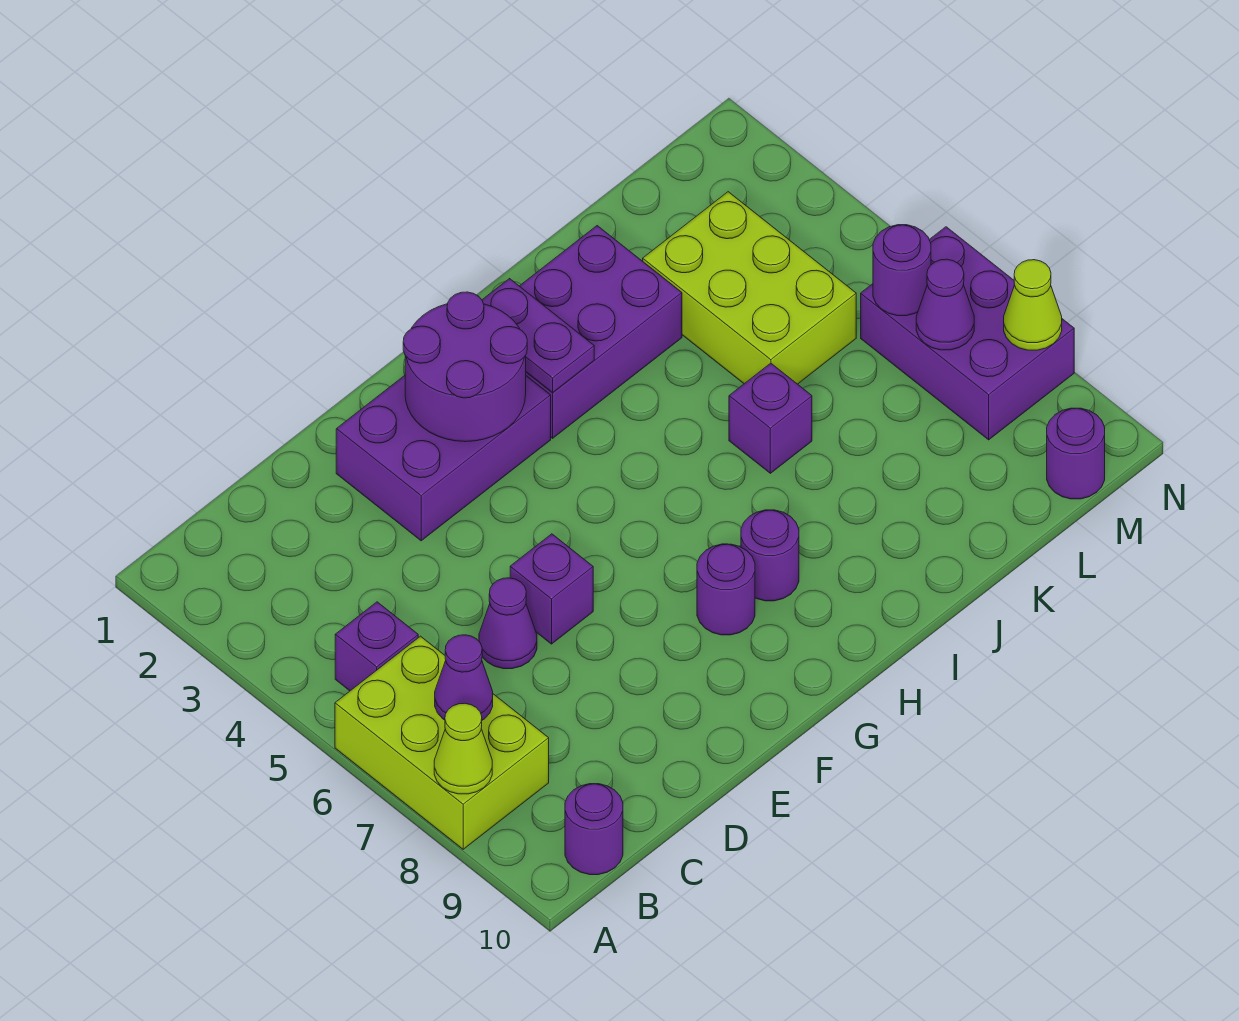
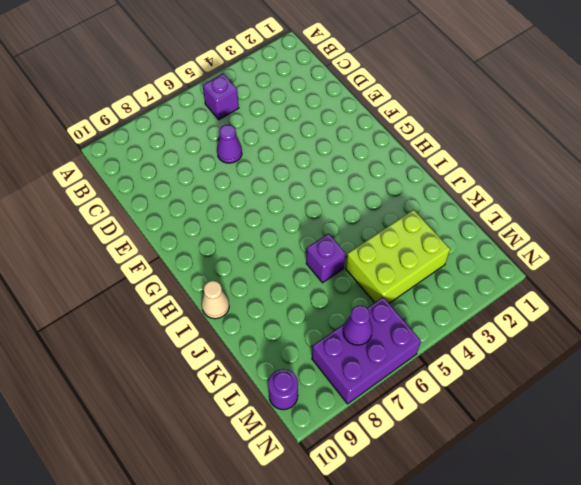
tan cone I10 level 1 -> none
none -> lime brick A6:B8 level 1
none -> purple round brick B10 level 1
none -> purple brick E2:G3 level 1

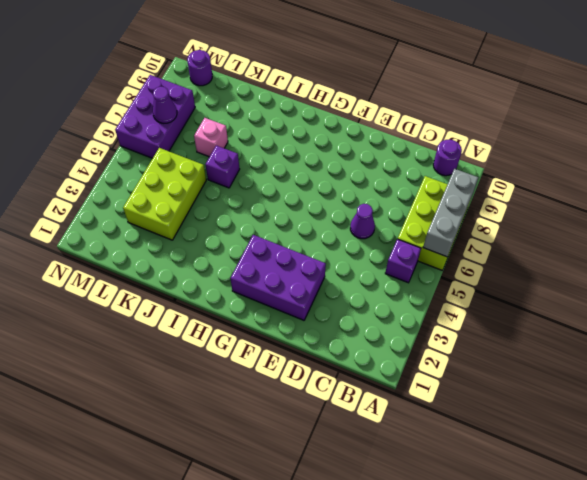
grey brick A6:A8 level 2 -> lime cone A8 level 2
pink brick K7 level 1 -> none
none -> purple brick E6 level 1
none -> purple round brick G8 level 1
none -> purple brick H2:J3 level 1

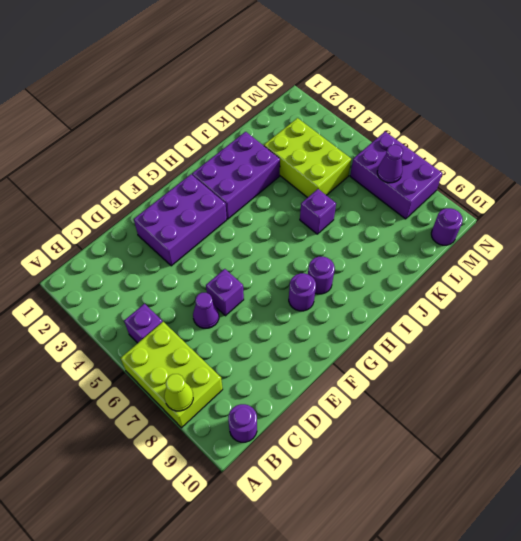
none -> purple cone B7 level 2
none -> purple round brick F2:G3 level 2
none -> purple plate H2:H3 level 2

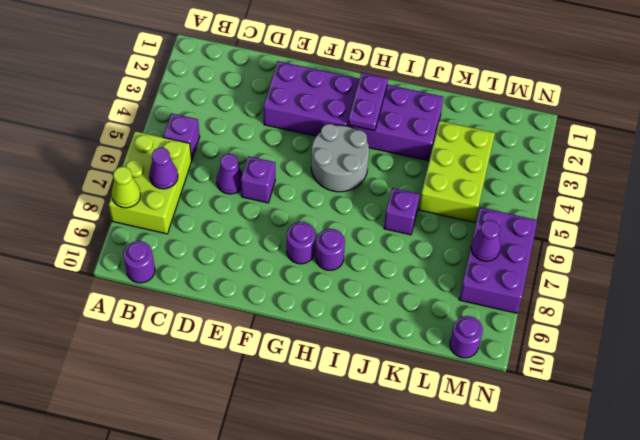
grey round brick G4:H5 level 1 -> none
none -> purple round brick F2:G3 level 2
none -> purple round brick M6 level 2
none -> lime cone N8 level 2

